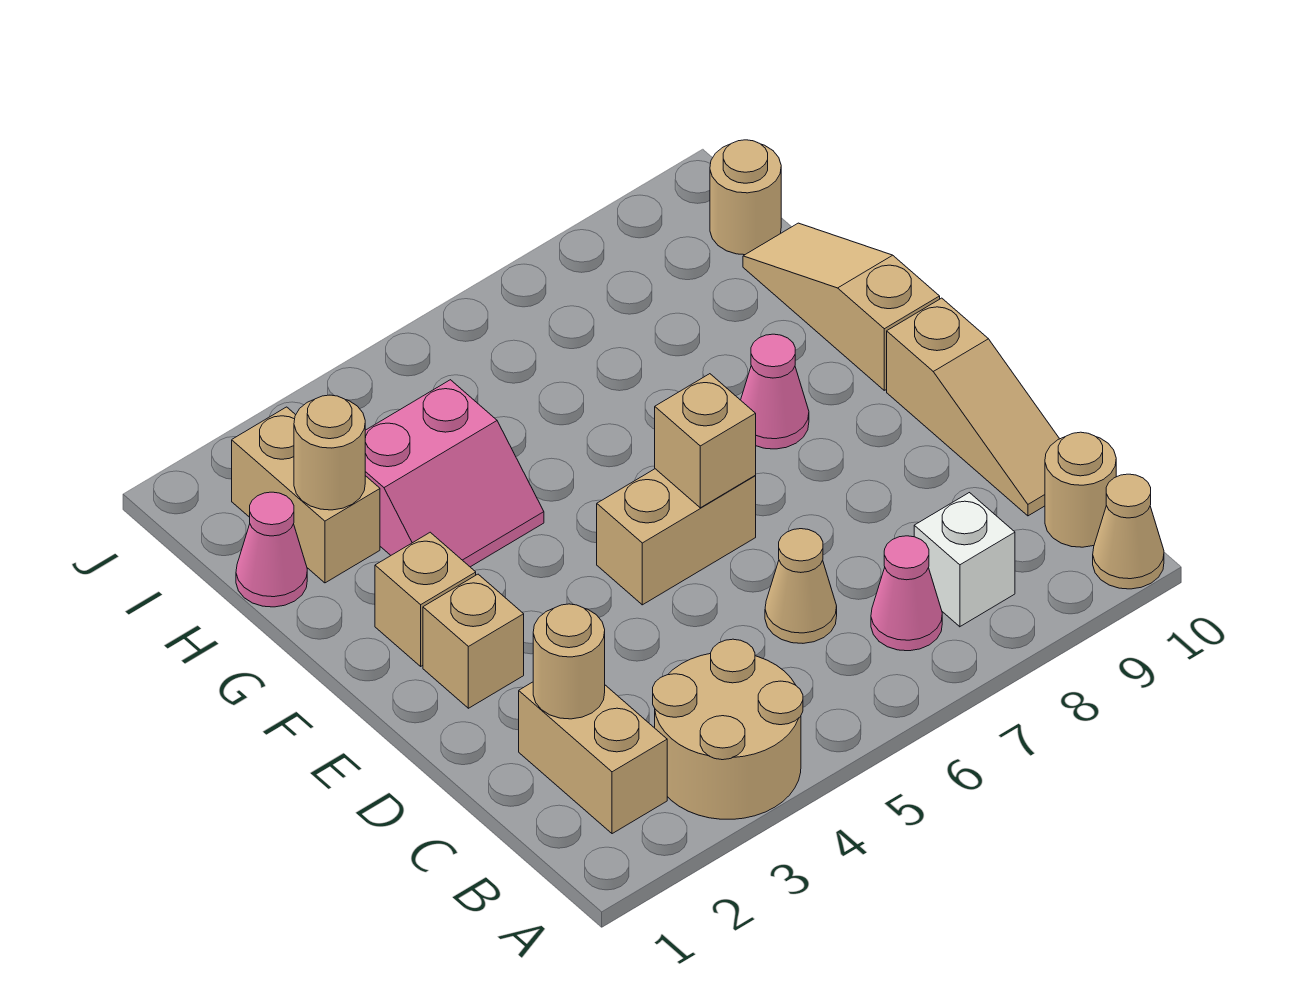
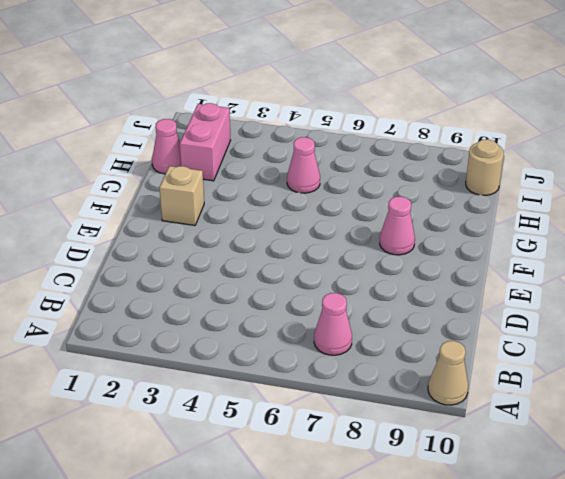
pink brick H2:I2 level 1 -> tan brick H2:I2 level 1
pink cone H5 level 1 -> none
none -> tan round brick A3:B4 level 1
none -> tan brick B2:C2 level 1
none -> white brick B8 level 1

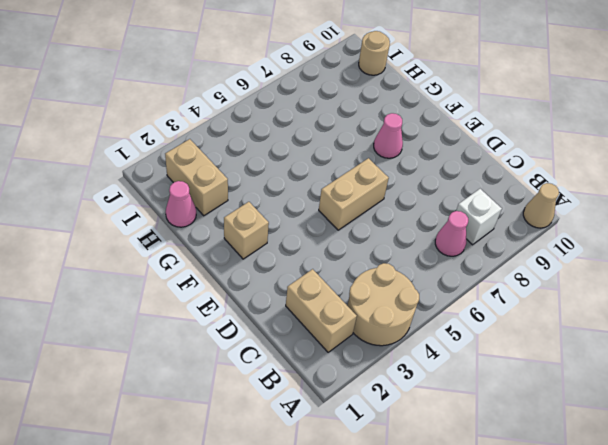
none -> tan round brick B10 level 1
none -> tan cone C6 level 1
none -> tan slope C10:E10 level 1 top E

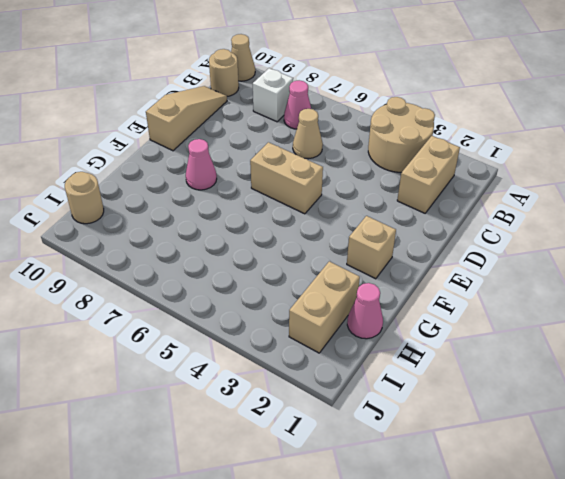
none -> tan brick E2 level 1
none -> tan slope F10:H10 level 1 top F
none -> pink slope G3:H4 level 1 top H

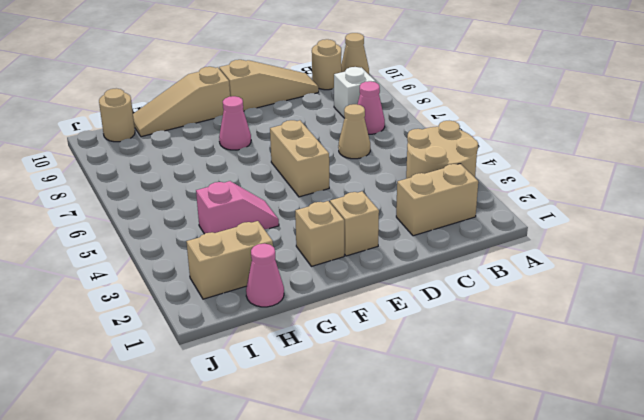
pink slope G4:H4 level 1 top H -> pink slope G3:H4 level 1 top H
none -> tan round brick C2 level 2
none -> tan brick E6 level 2
none -> tan round brick H2 level 2

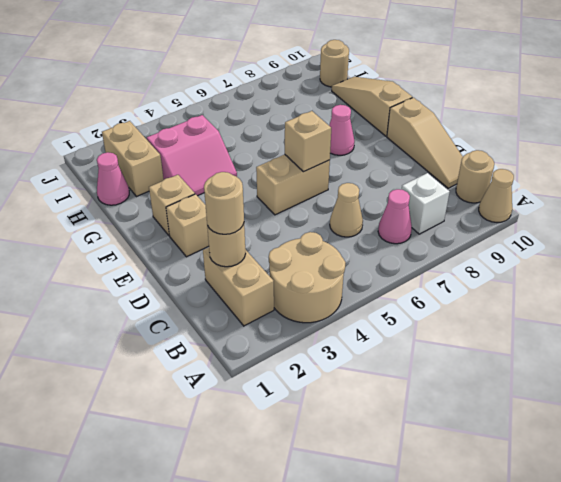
tan round brick C2 level 3 -> tan round brick H2 level 2

